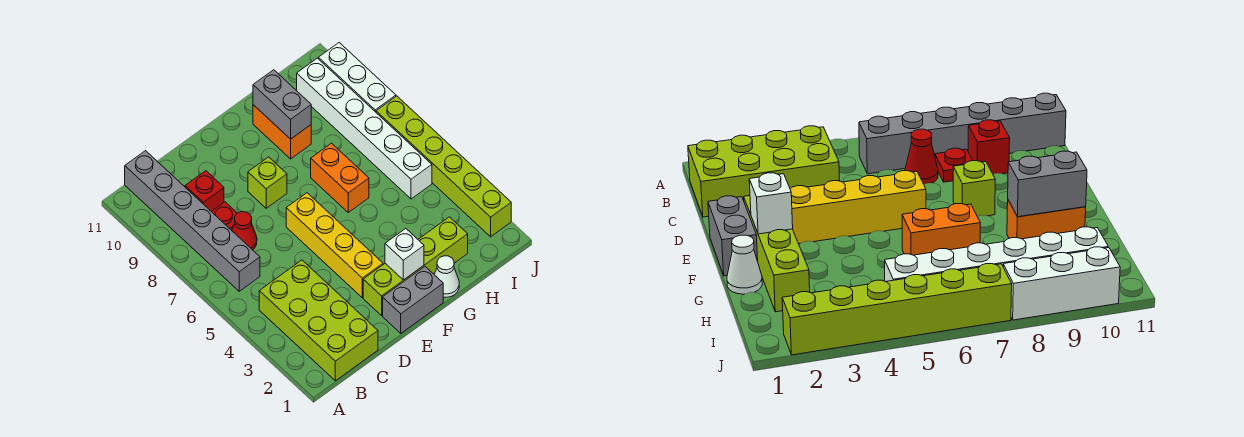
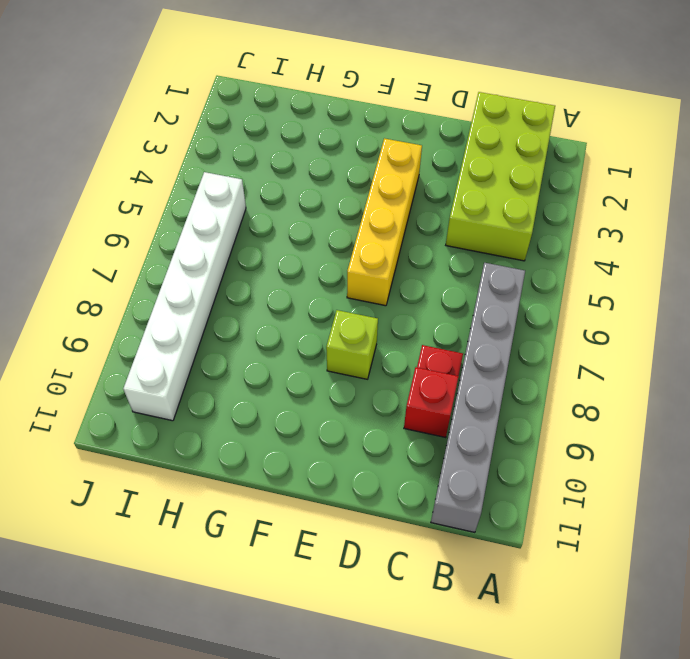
none -> red cone C7 level 1
none -> grey brick E1:F1 level 1
none -> lime brick E2:H2 level 1

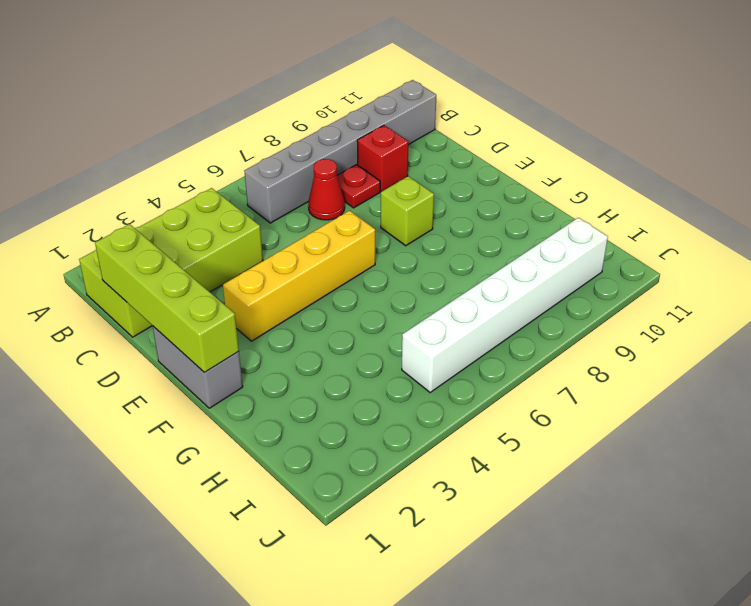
lime brick C1:F1 level 2 -> lime brick E2:H2 level 1
none -> white cone G1 level 1
none -> orange brick G6:G7 level 1
none -> orange brick G9:G10 level 1

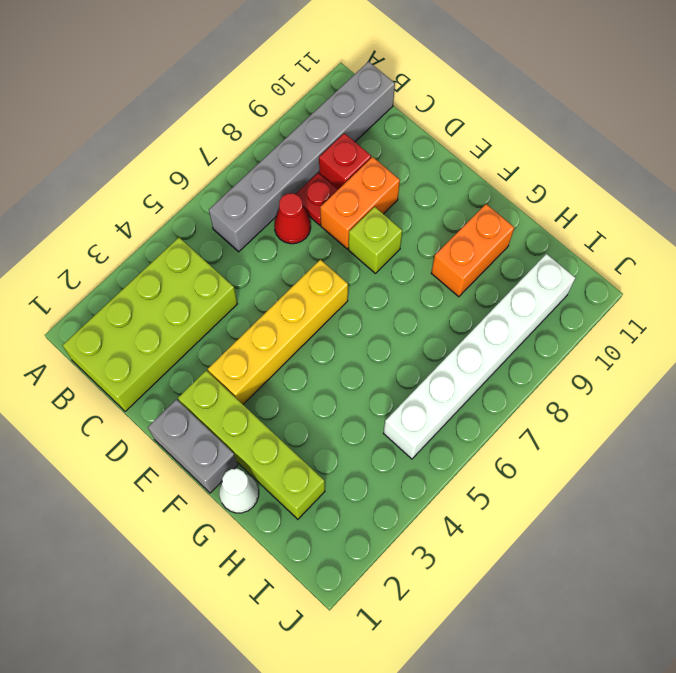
orange brick D8:D9 level 1 -> orange brick G6:G7 level 1
none -> lime brick J2:J7 level 1
none -> white brick J8:J10 level 1
none -> white brick F2 level 2

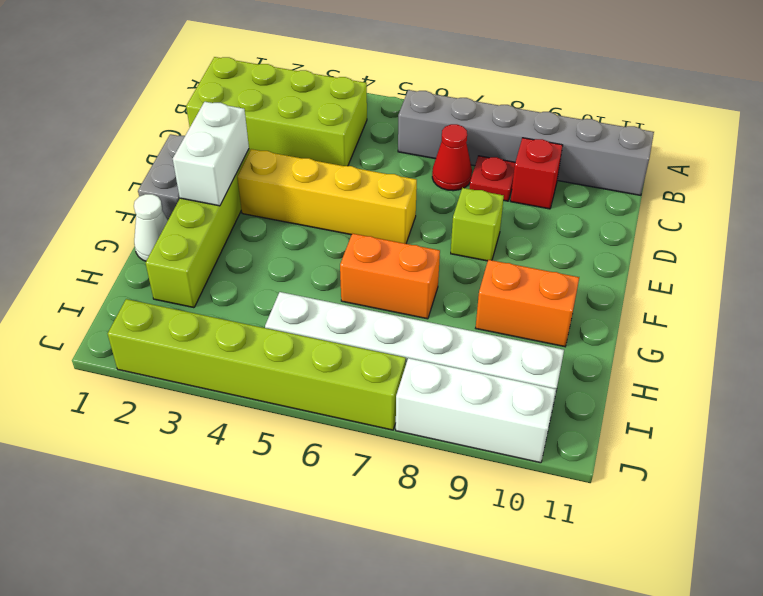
white brick E2:F2 level 2 -> white brick F2 level 2
none -> grey brick G9:G10 level 2

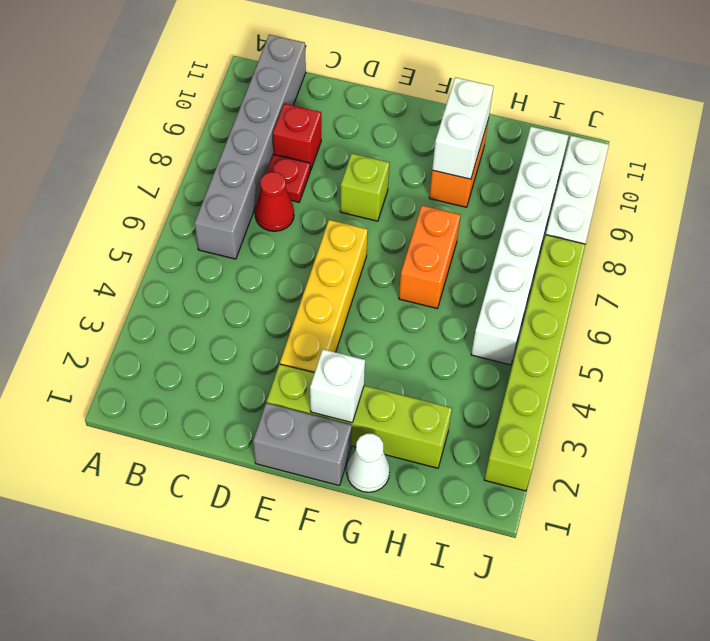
white brick G9:G10 level 2 -> grey brick G9:G10 level 2
none -> lime brick B1:C4 level 1

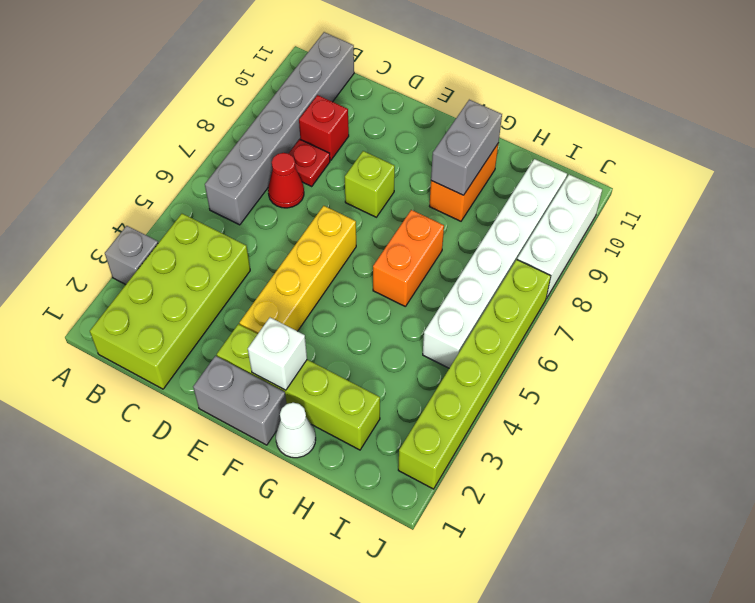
grey brick A3 level 1 -> none

